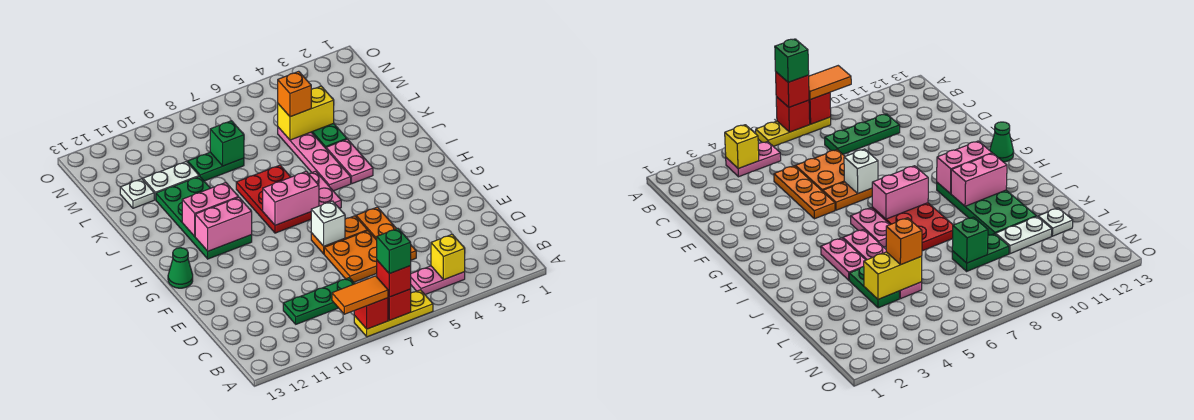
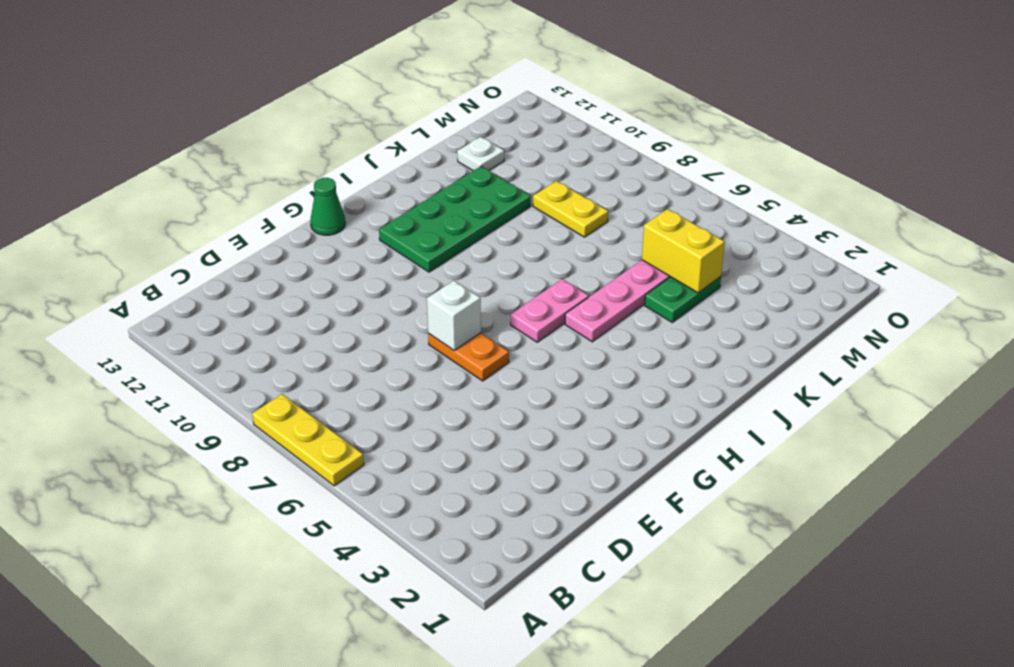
yellow plate L8:L9 level 1 -> green plate L8:L9 level 1
none -> pink plate B4:B5 level 1
none -> green plate C8:C10 level 1
none -> orange plate D5:F5 level 1

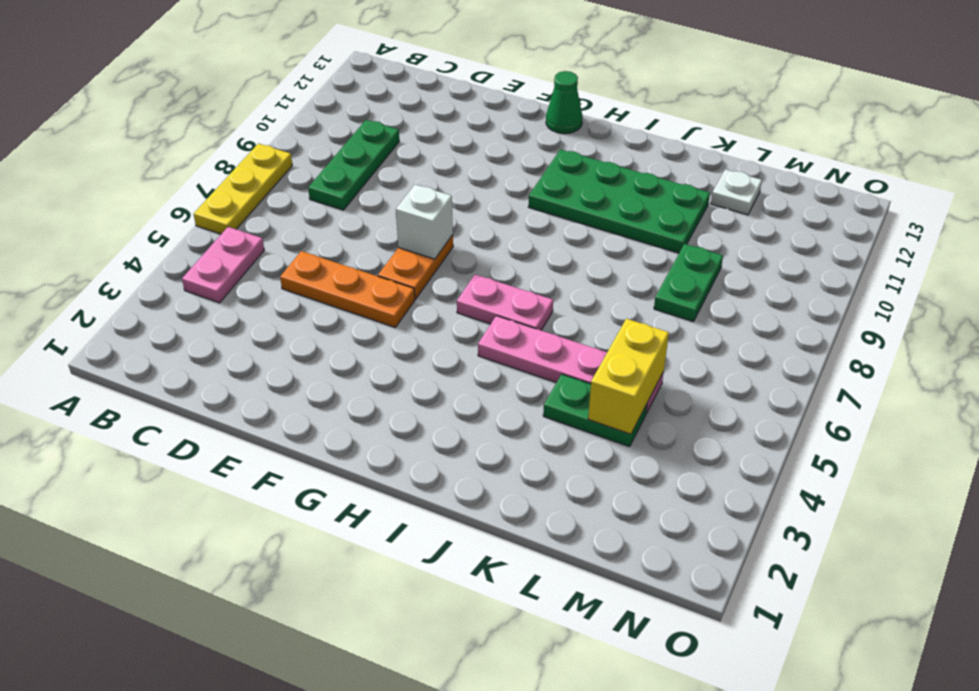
none -> orange plate D6:E7 level 1
none -> red plate H7:J8 level 1
none -> pink plate I4:J4 level 1

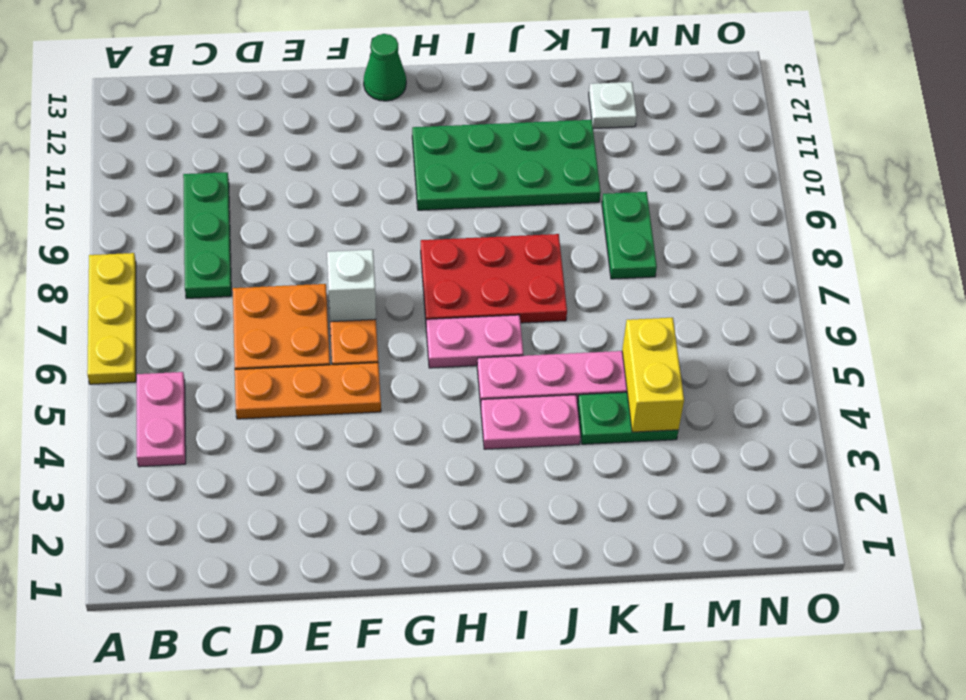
none -> white plate L10:L11 level 1
none -> red brick A7 level 2
none -> red brick A8 level 2

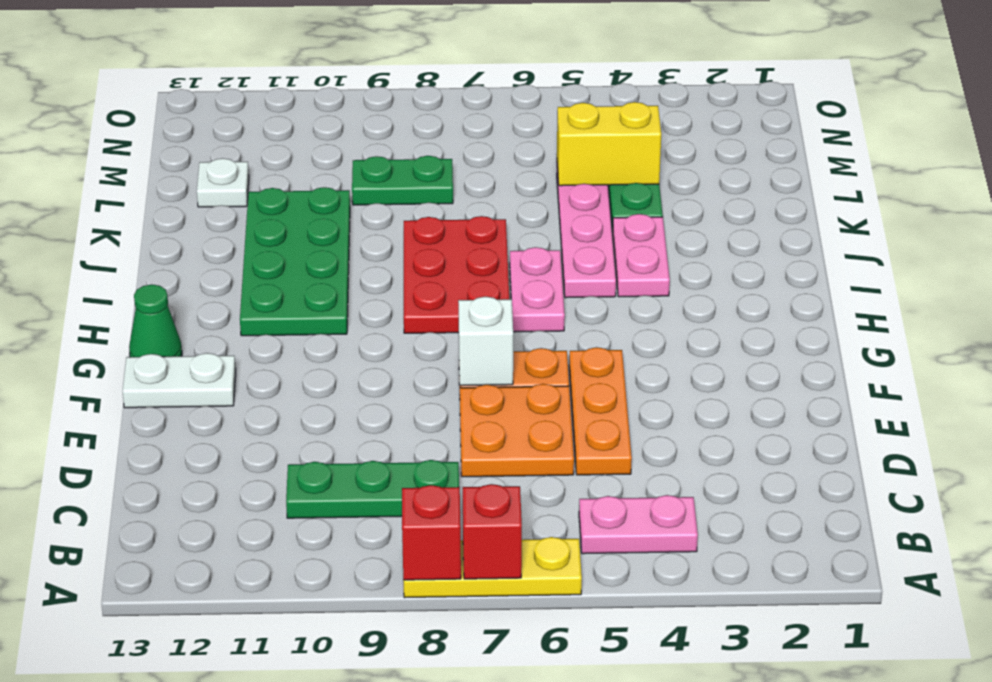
white plate F12:F13 level 1 -> white plate L10:L11 level 1
none -> yellow brick B4 level 2
none -> pink brick H7:H8 level 2
none -> pink brick H10:H11 level 2

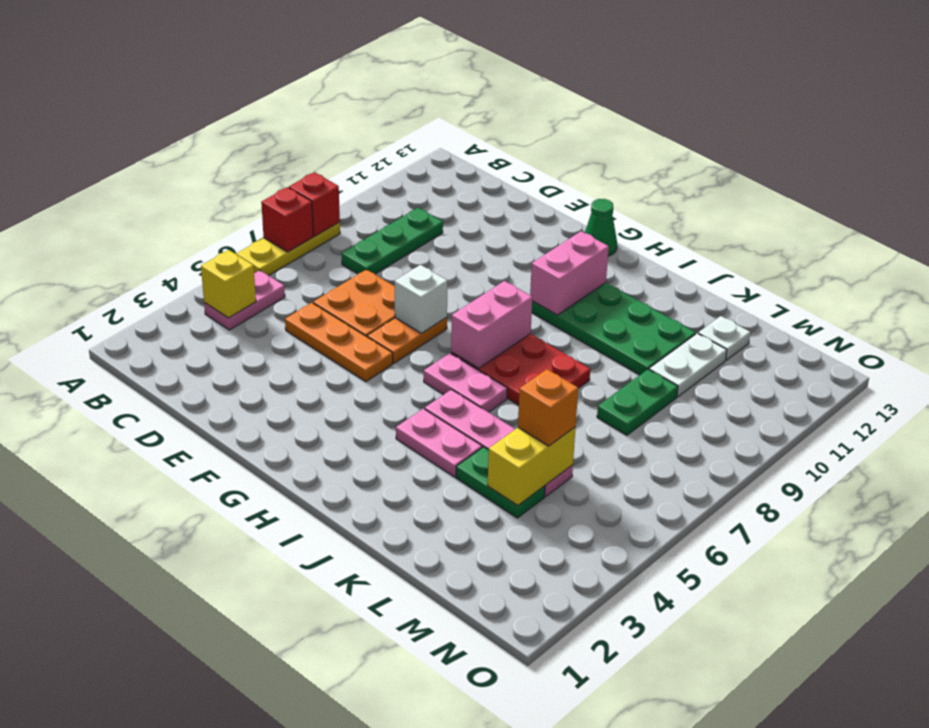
none -> pink brick I10:I11 level 2
none -> green brick L8 level 2
none -> red brick A7 level 3

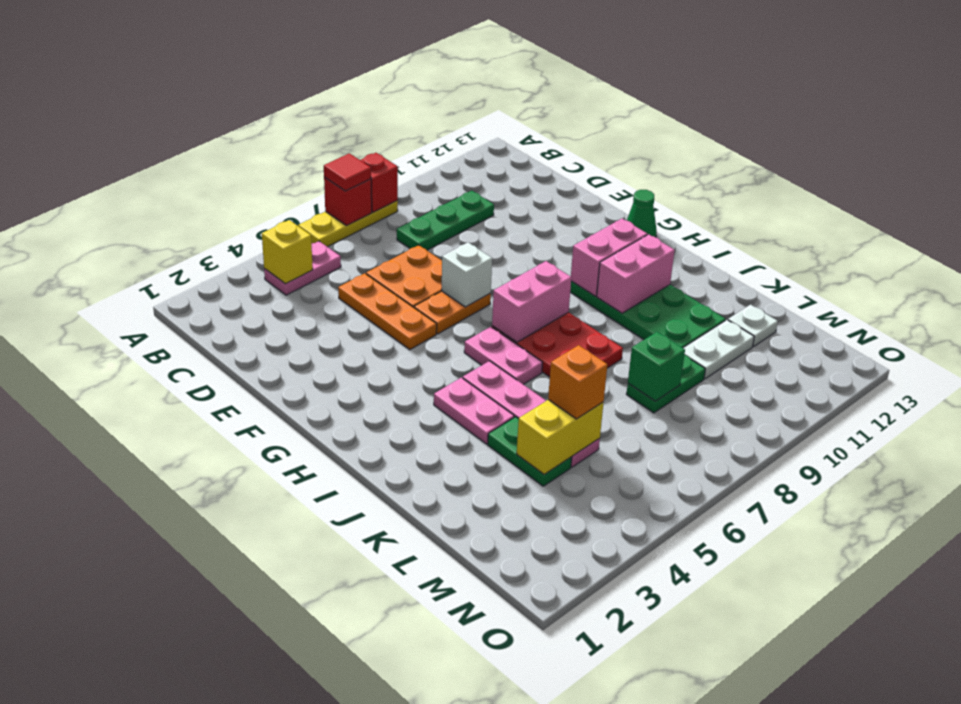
red tile A7 level 3 -> red brick A7 level 3
none -> orange tile A8:A9 level 3
none -> green brick A7 level 4

